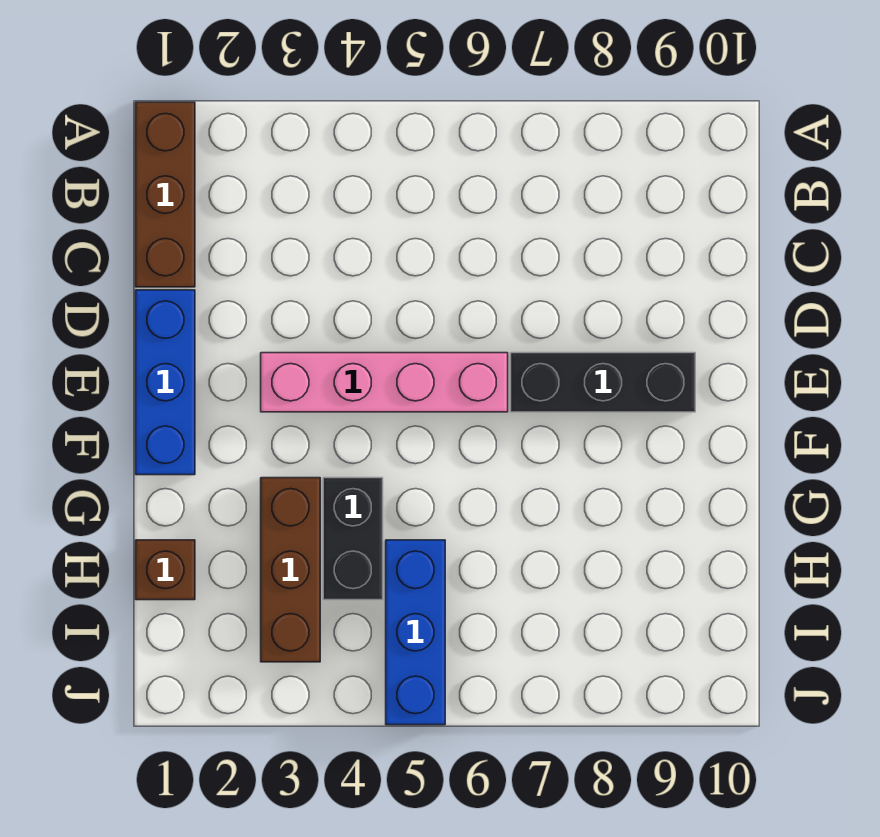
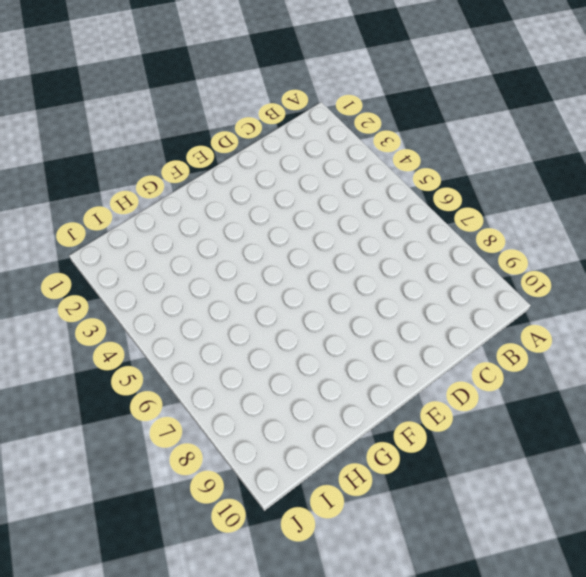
none -> brown brick A1:C1 level 1
none -> blue brick D1:F1 level 1

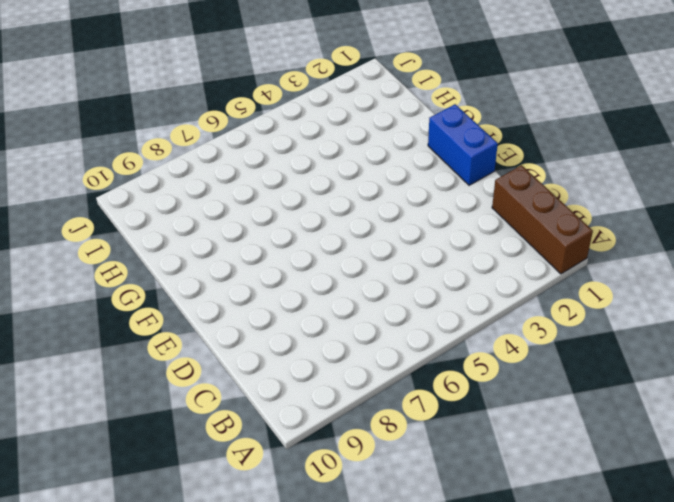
blue brick E1:F1 level 1 -> blue brick D1:F1 level 1
none -> pink brick E3:E6 level 1
none -> black brick E7:E9 level 1

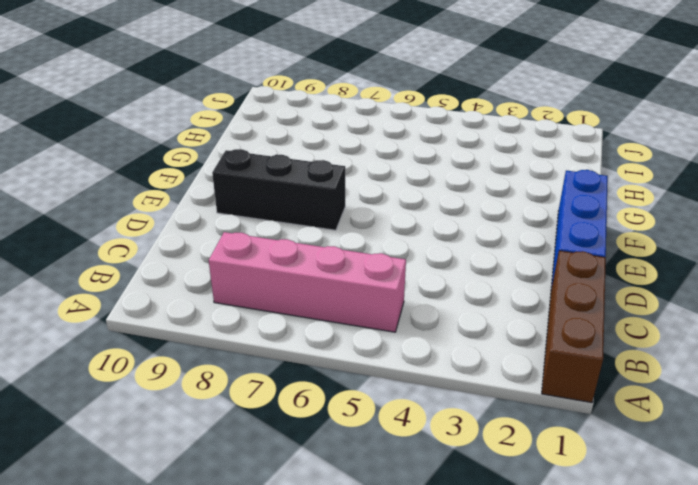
pink brick B5:B8 level 1 -> pink brick E3:E6 level 1
none -> brown brick G3:I3 level 1
none -> black brick G4:H4 level 1

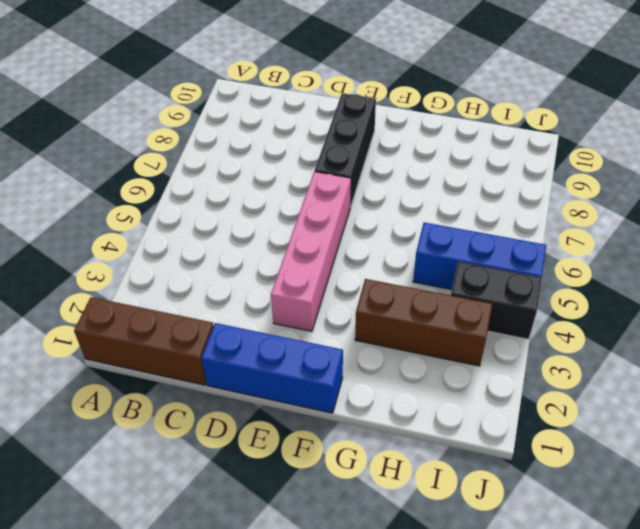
black brick I4:J4 level 1 -> black brick G4:H4 level 1
none -> brown brick H1 level 1

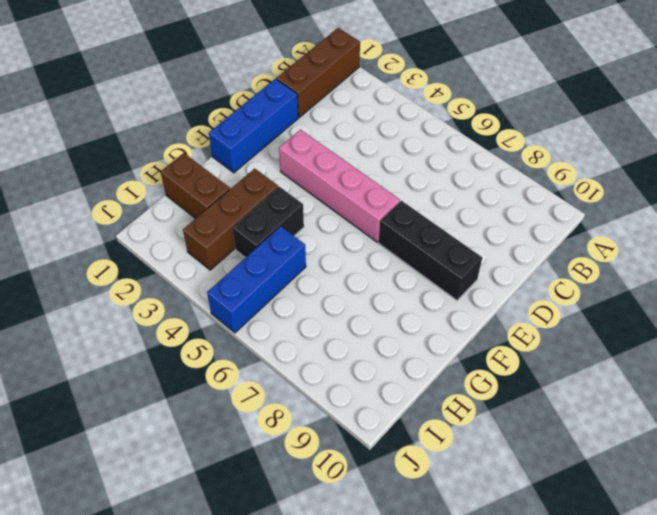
brown brick H1:H2 level 1 -> brown brick H1 level 1

